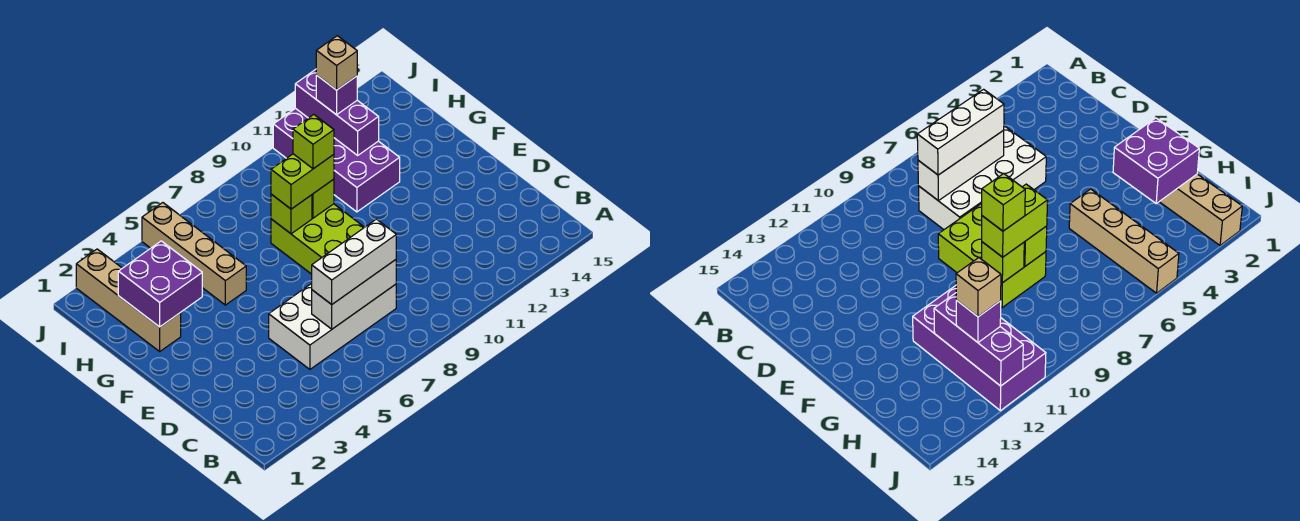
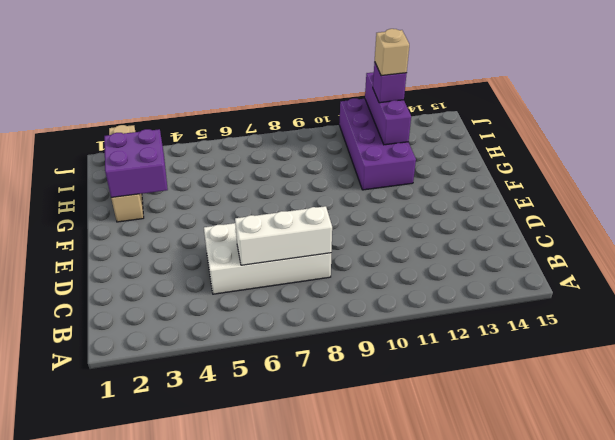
none -> lime brick E8:G9 level 1
none -> tan brick G5:J5 level 1
none -> lime brick G8 level 2

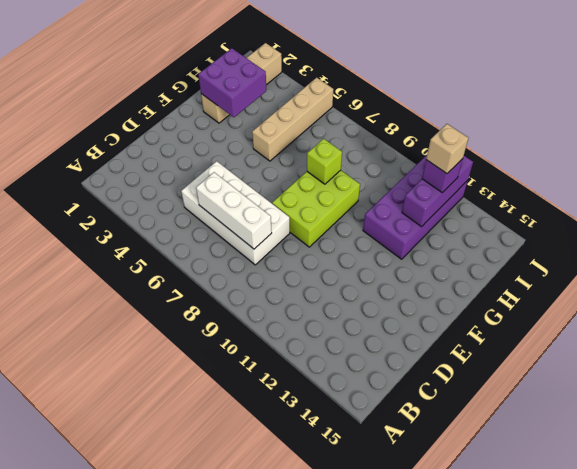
none -> lime brick G9 level 2
none -> white brick C6:C8 level 3
none -> lime brick G8:G9 level 3

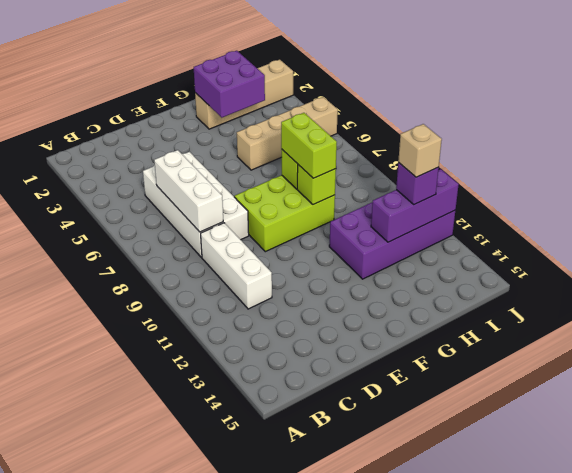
white brick C9:C11 level 1 -> white brick C6:C8 level 3
none -> lime brick G9 level 4

